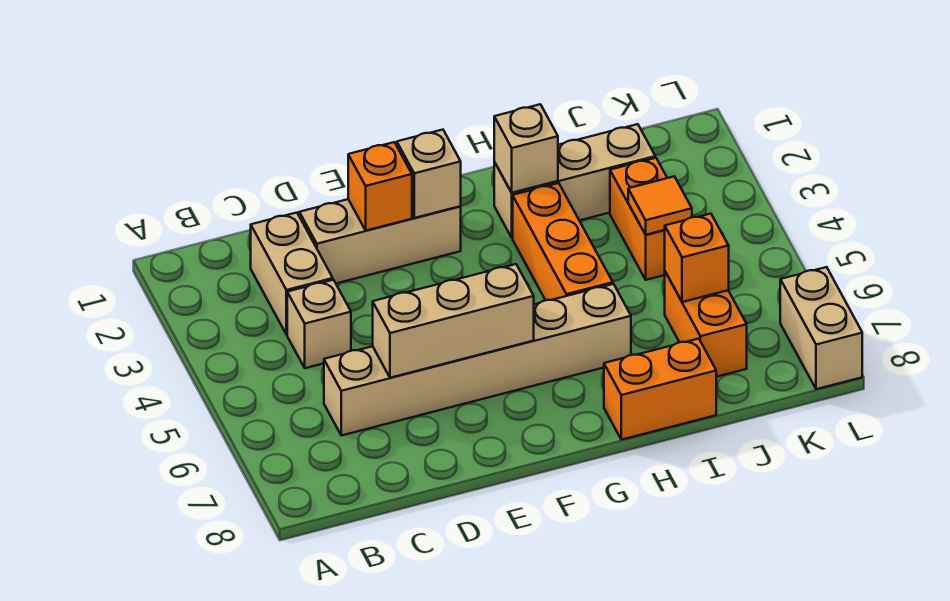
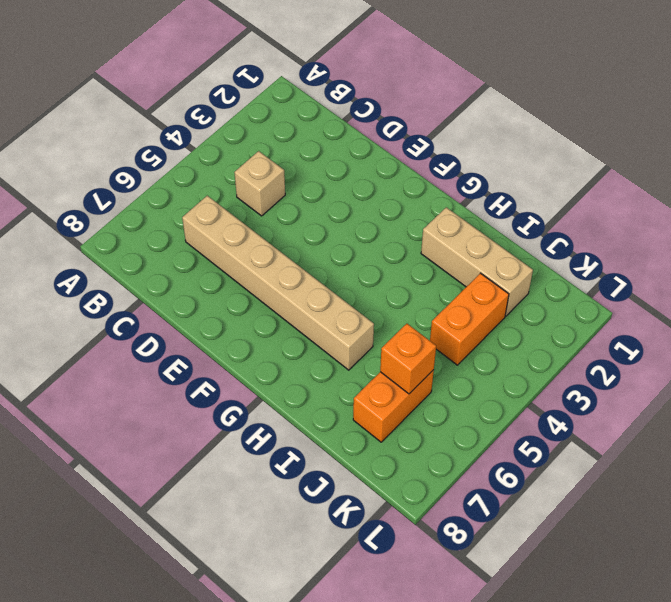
none -> tan brick C2:C3 level 1
none -> tan brick D2:F2 level 1
none -> orange brick H3:H5 level 1

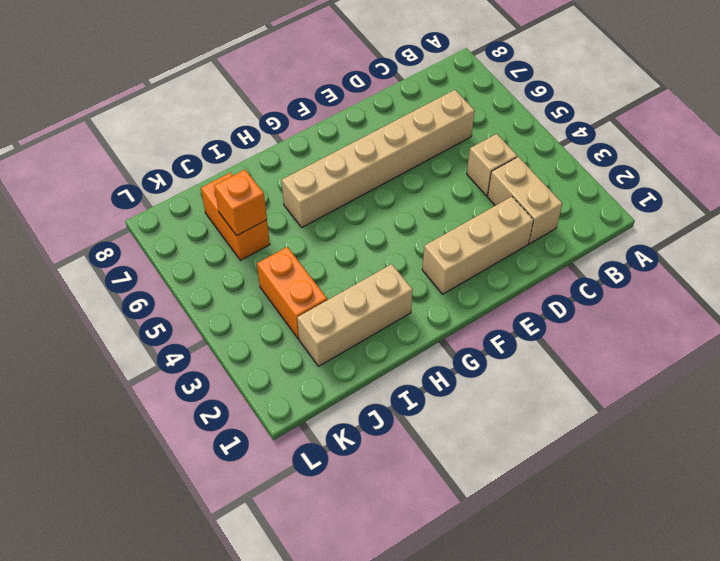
none -> orange brick H3:H5 level 1
none -> orange brick H8:I8 level 1
none -> tan brick L7:L8 level 1

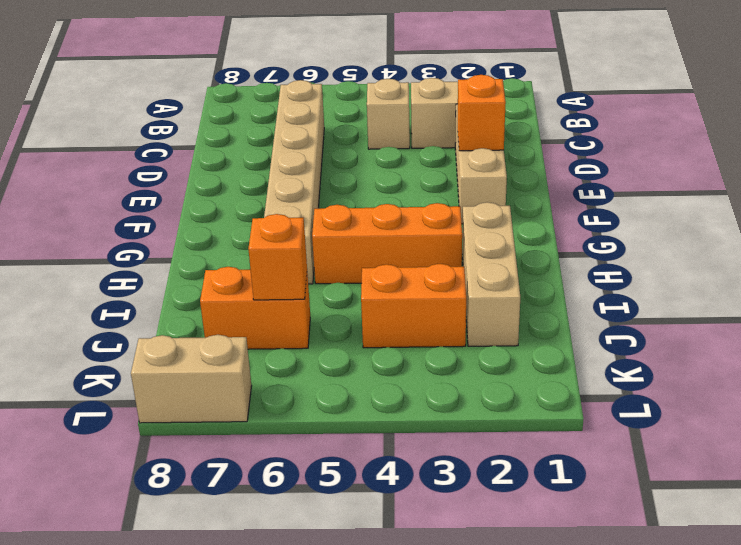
none -> orange brick H8:I8 level 1
none -> tan brick D6:F6 level 2
none -> tan brick F2 level 2

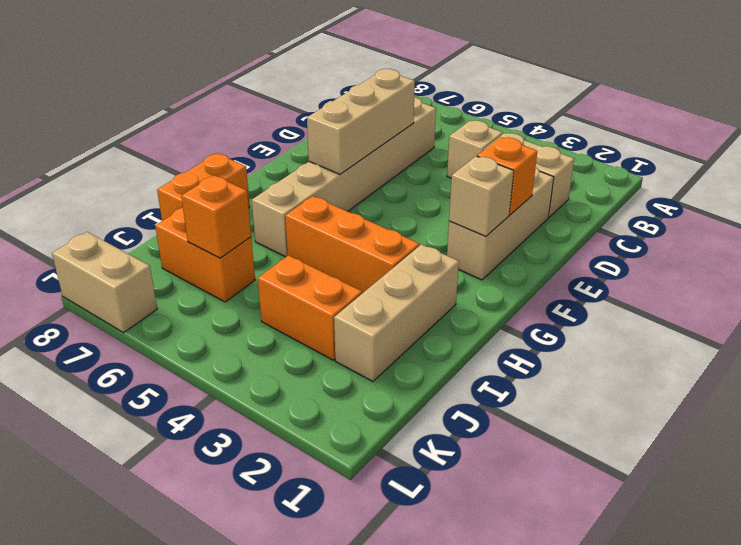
none -> tan brick H2 level 2
none -> orange tile J4 level 2

